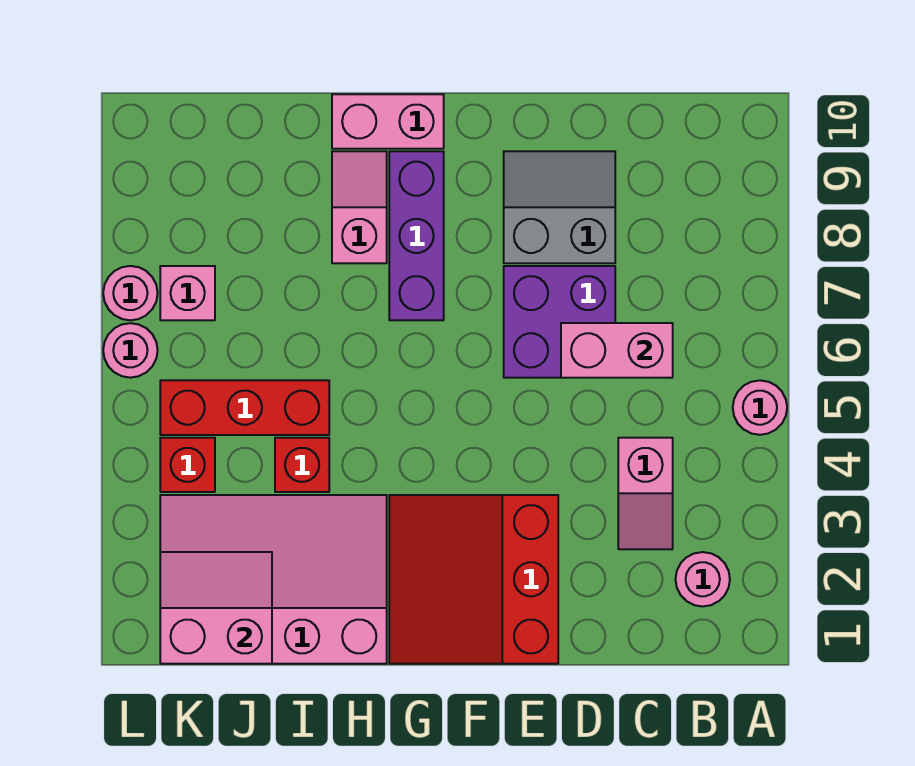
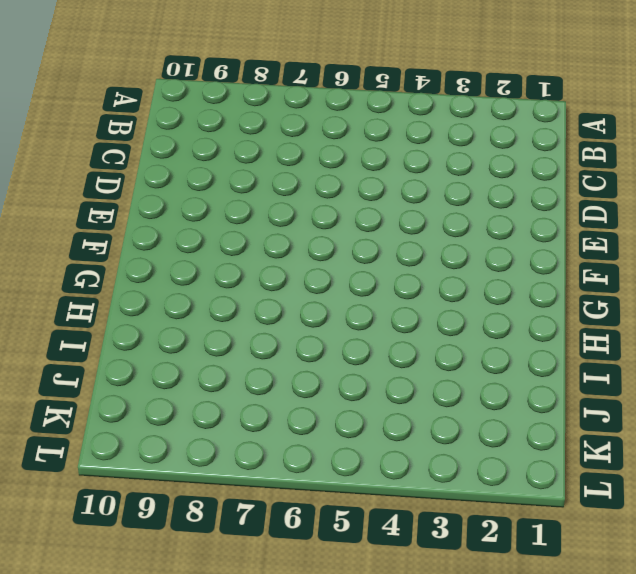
none -> pink round brick A5 level 1
none -> pink round brick B2 level 1
none -> pink slope C3:C4 level 1 top 4

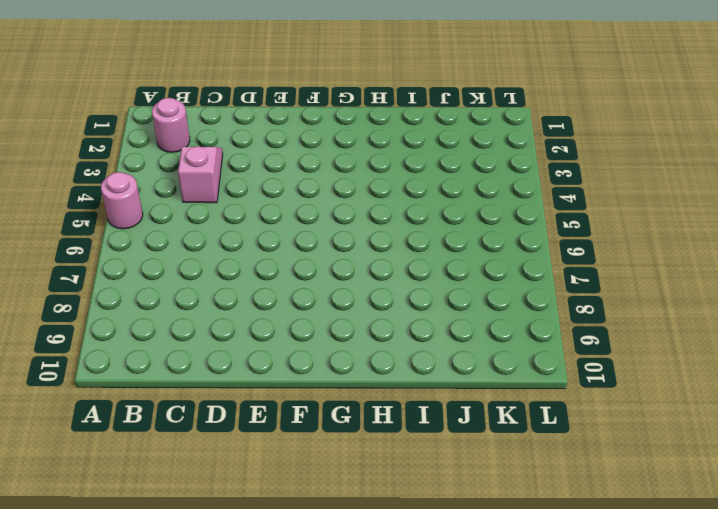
none -> purple brick D6:E7 level 1
none -> grey slope D8:E9 level 1 top 8
none -> red slope E1:G3 level 1 top E

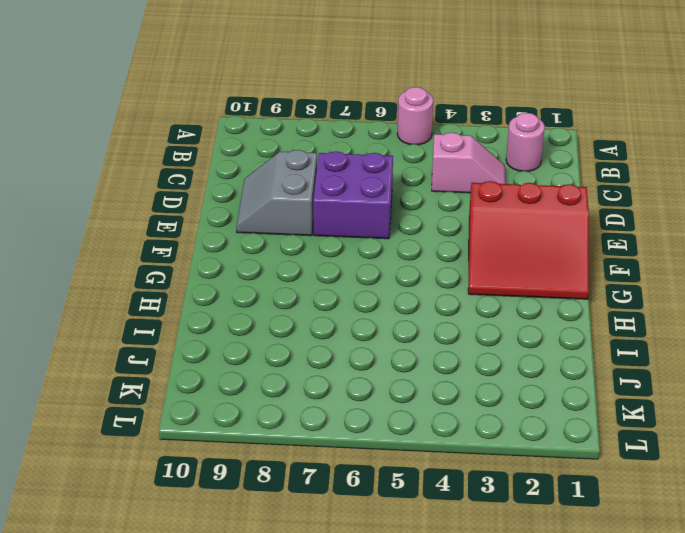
none -> purple brick G7:G9 level 1
none -> pink brick G10:H10 level 1
none -> pink slope H1:K3 level 1 top 1

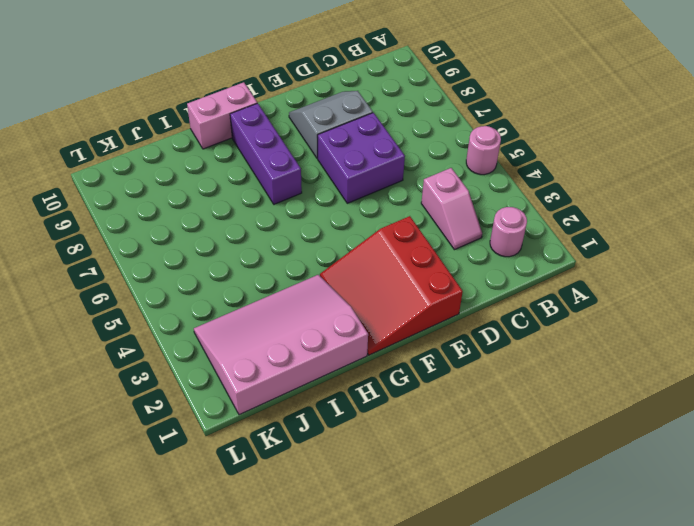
none -> pink slope H8:H9 level 1 top 8
none -> red brick I4 level 1
none -> red brick I5:K5 level 1

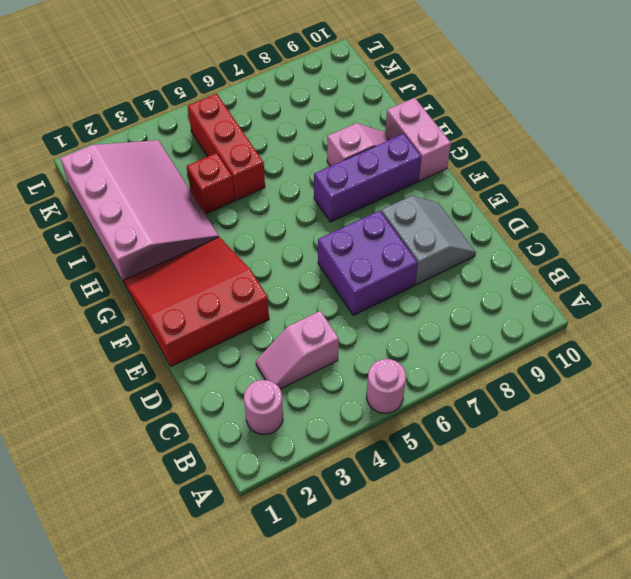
none -> red brick K4 level 1
none -> pink brick K7 level 1
none -> pink round brick L6 level 1

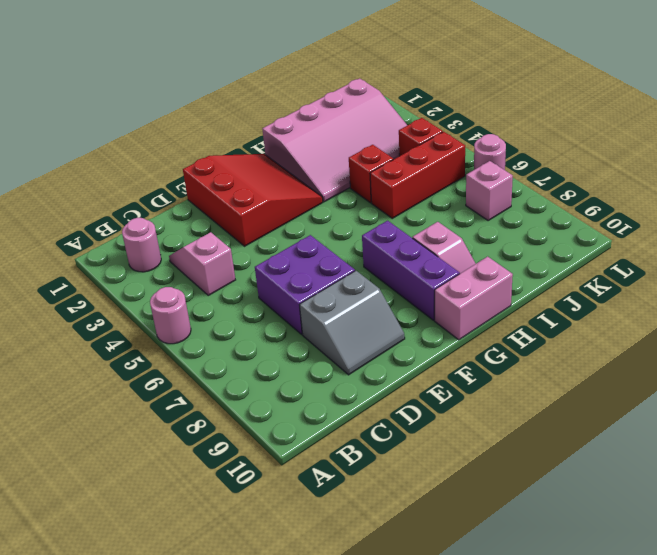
none -> pink round brick L7 level 1
none -> pink brick C6:D6 level 2
none -> pink slope J1:K2 level 2 top 1

